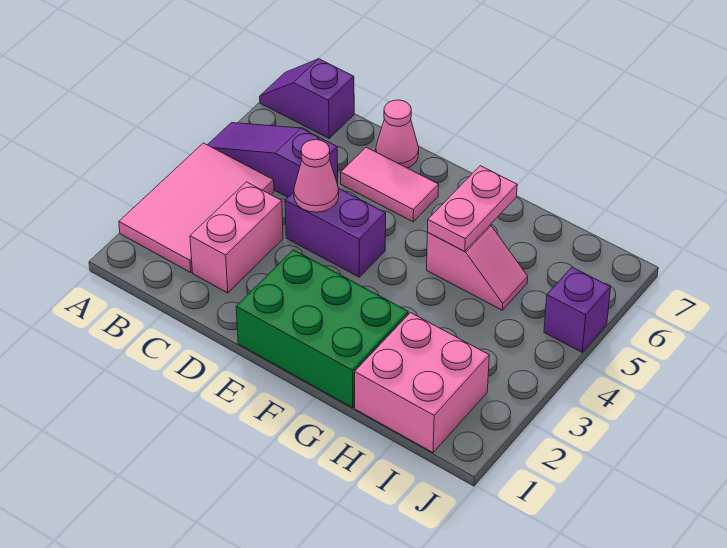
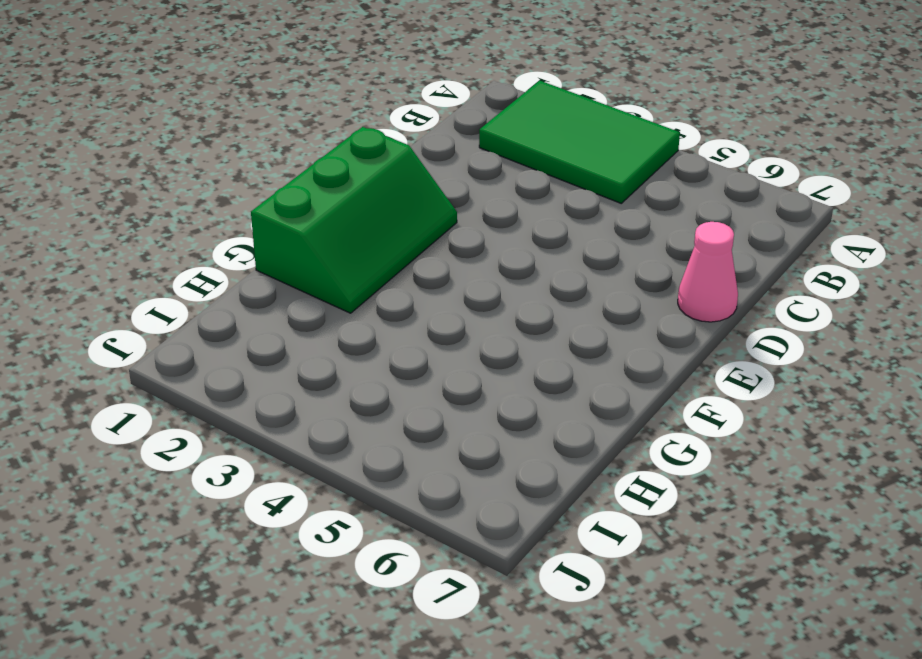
green tile A2:B4 level 1 -> pink tile A2:B4 level 1
green slope E1:G2 level 1 top 1 -> green brick E1:G2 level 1
none -> purple slope A5:C5 level 1 top C
none -> purple slope A7:B7 level 1 top B
none -> pink brick C2:C3 level 1

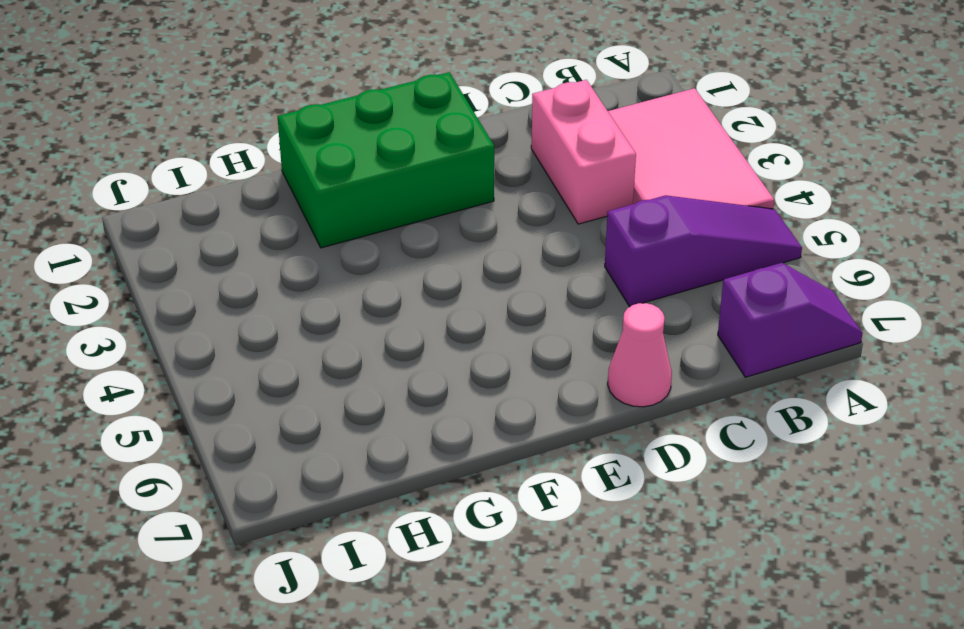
none -> purple brick D4:E4 level 1
none -> pink tile D6:E6 level 1
none -> pink slope G5:H5 level 1 top G

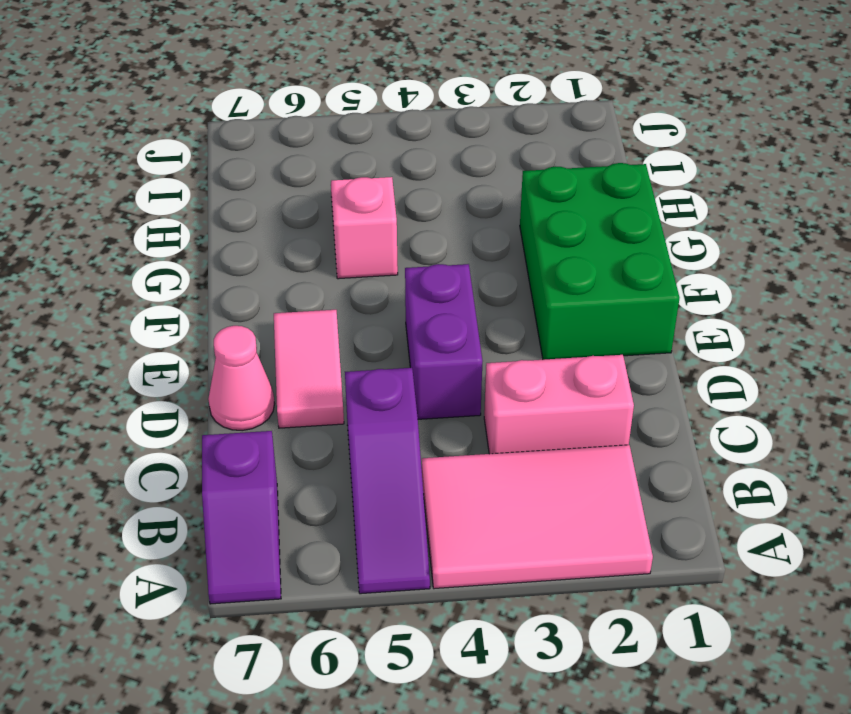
none -> pink brick H1:I2 level 1
none -> purple brick J5 level 1
none -> pink cone D4 level 2

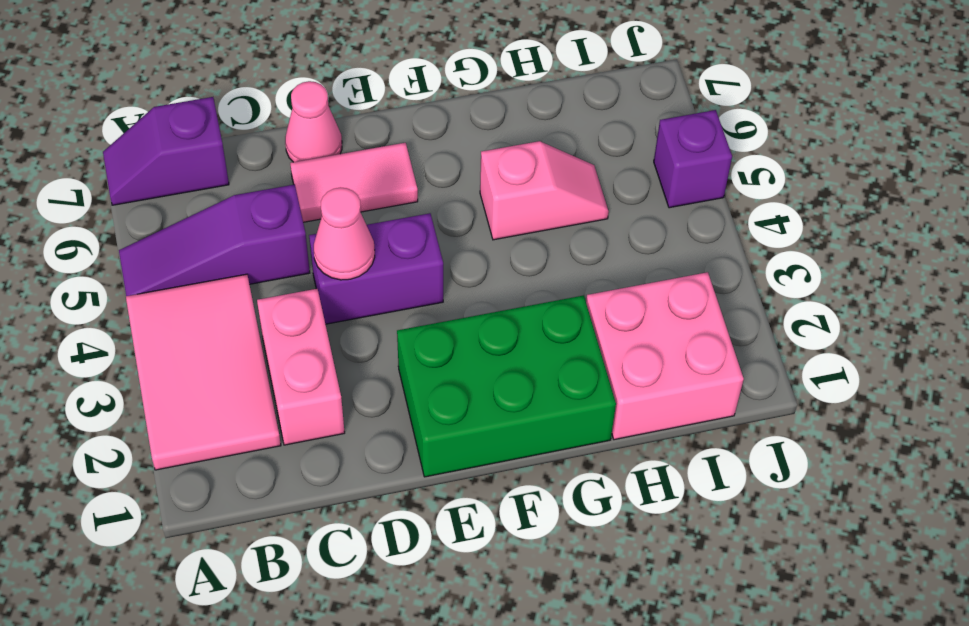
none -> pink plate G5:G6 level 2

